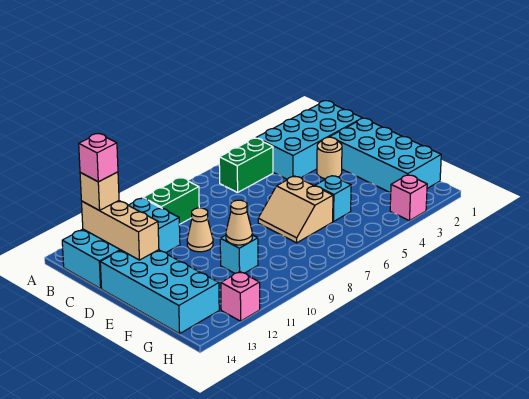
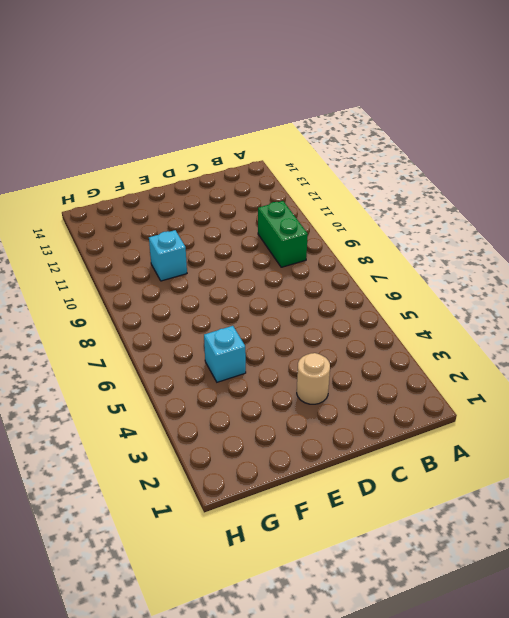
none -> cyan brick B1:C4 level 1
none -> green brick B5:B6 level 1
none -> cyan brick B11:C14 level 1

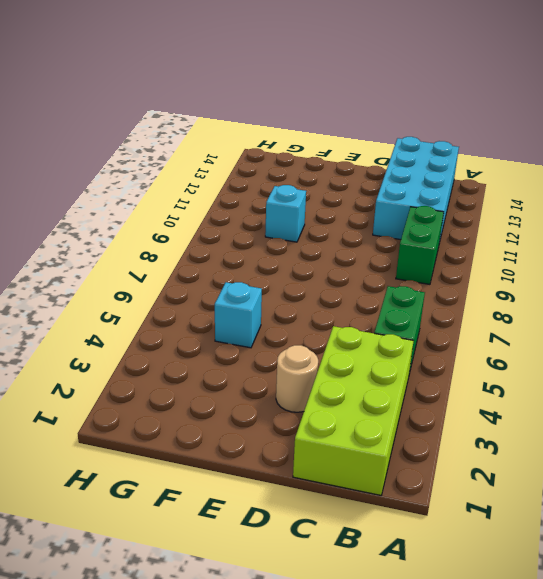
lime brick B1:C4 level 1 -> cyan brick B1:C4 level 1
none -> cyan brick D1:G2 level 1
none -> tan cone D10 level 1
none -> cyan brick D13:G14 level 1

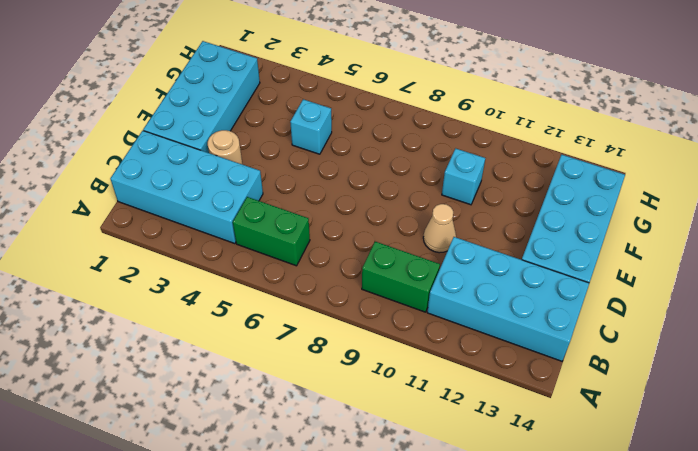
none -> tan slope E6:F7 level 1 top 6
none -> pink brick H3 level 1
none -> pink brick H12 level 1

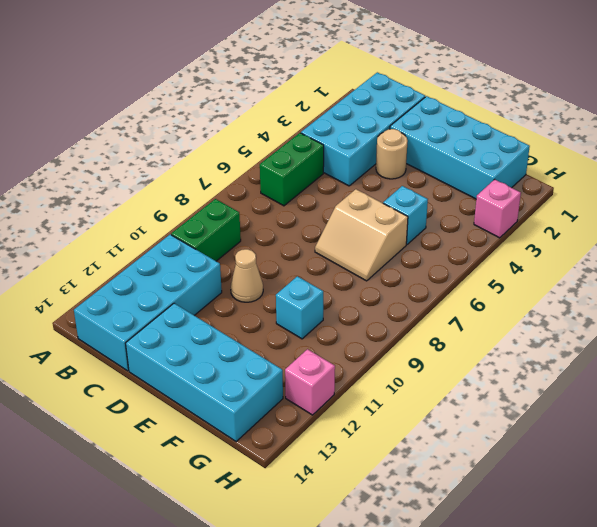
none -> tan brick B13:D13 level 2
none -> tan cone F10 level 2
none -> tan brick B13 level 3

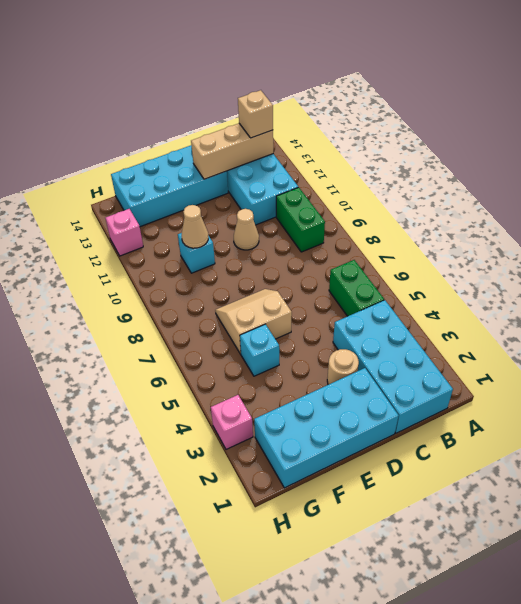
none -> pink brick B13 level 4

